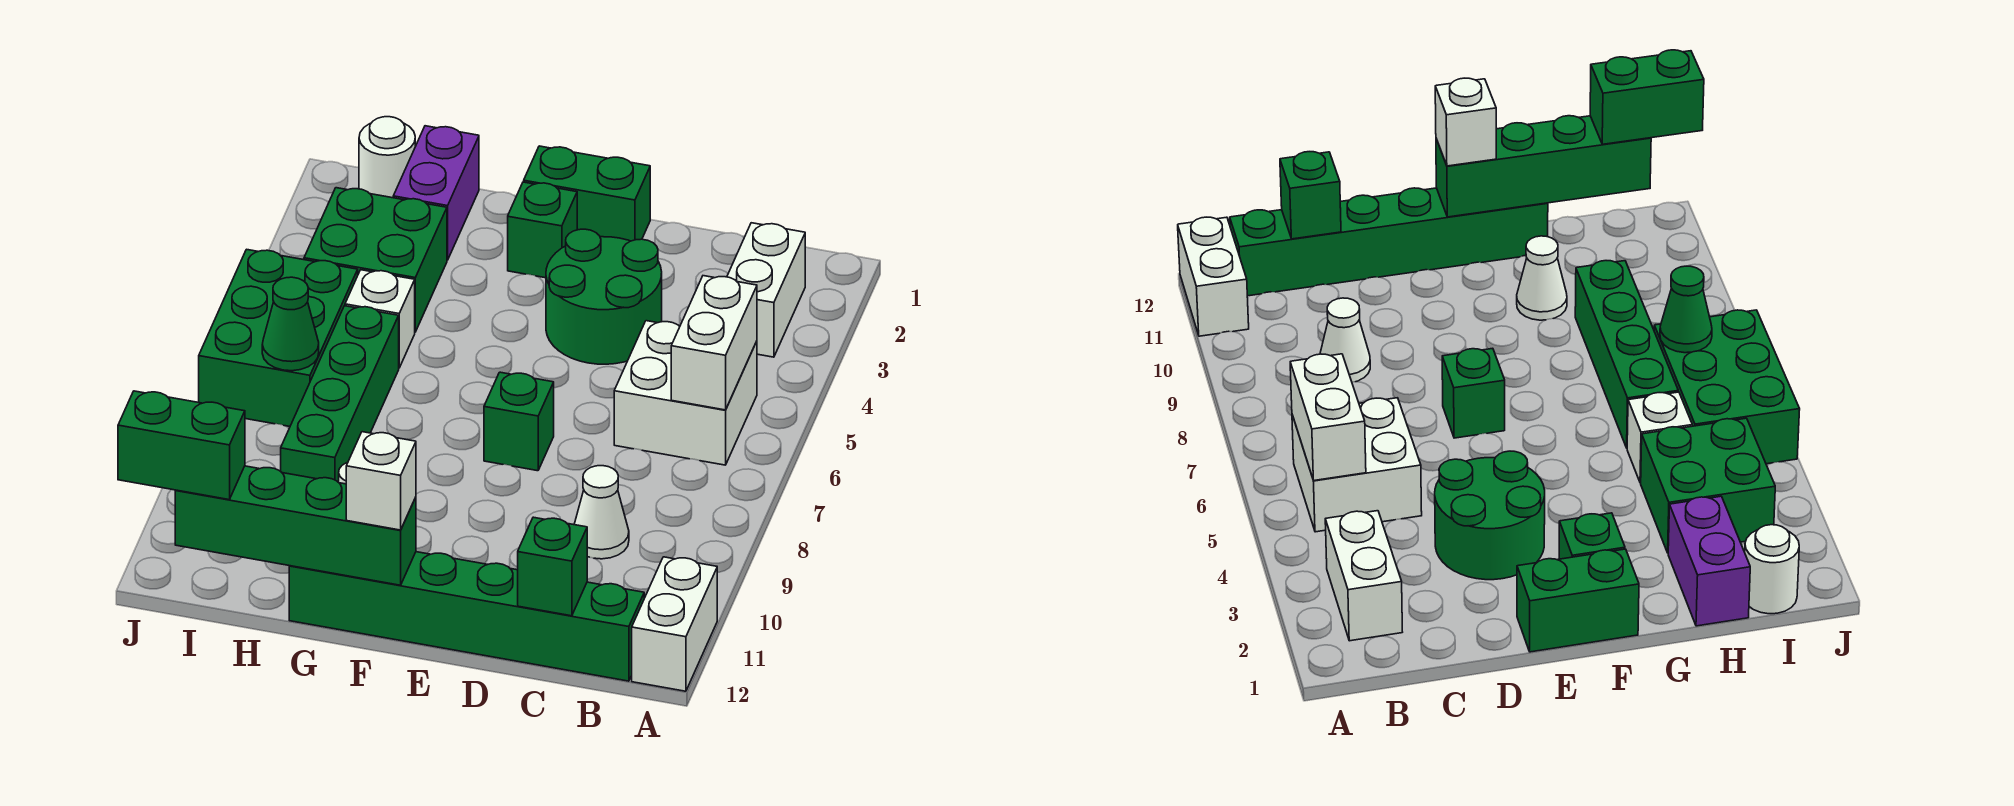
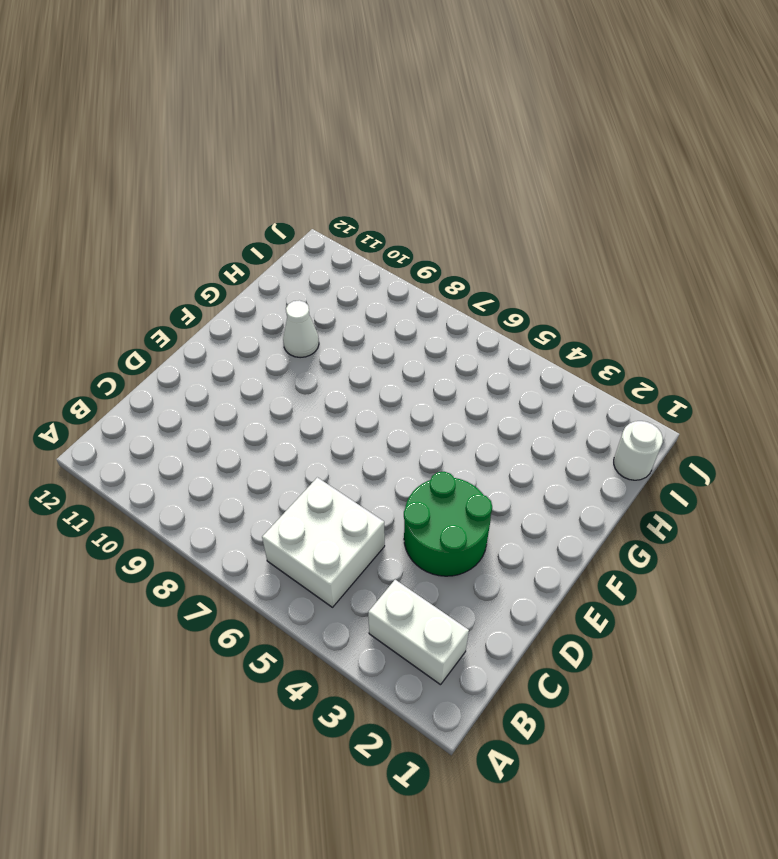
none -> white brick A11:A12 level 1
none -> green brick B12:G12 level 1
none -> white cone C9 level 1

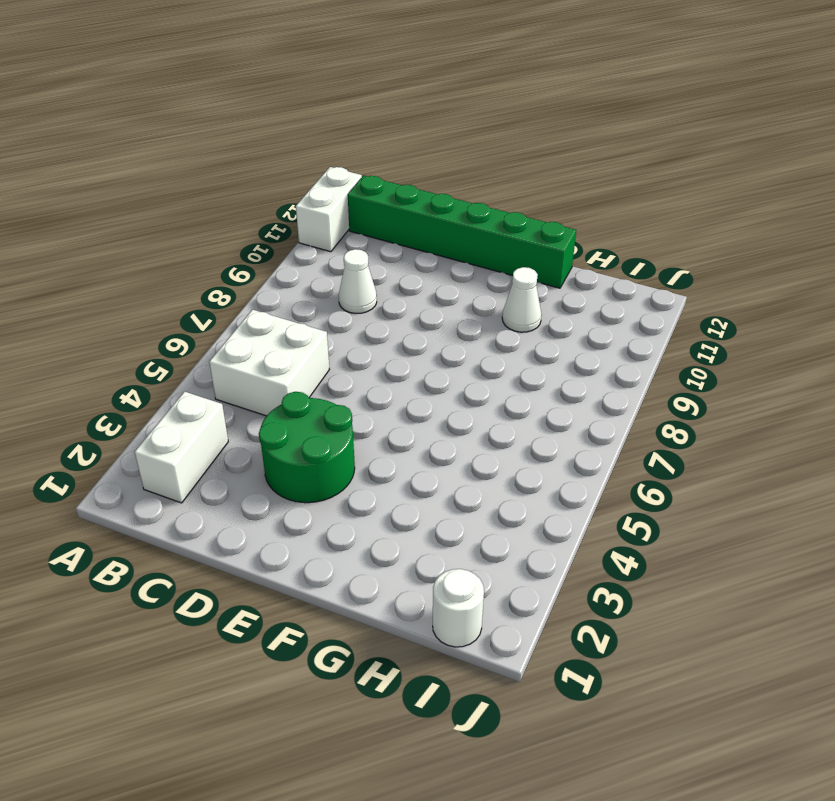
none -> green brick E1:F1 level 1
none -> green brick E7 level 1
none -> green brick F2 level 1

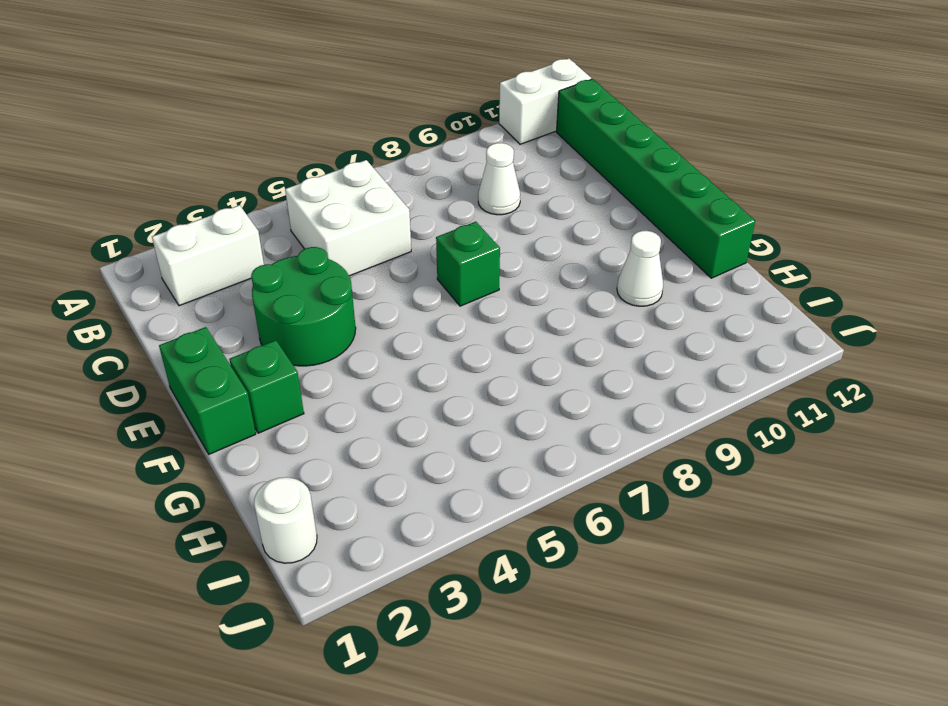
none -> purple brick H1:H2 level 1
none -> green brick H3:I4 level 1
none -> white brick H5 level 1

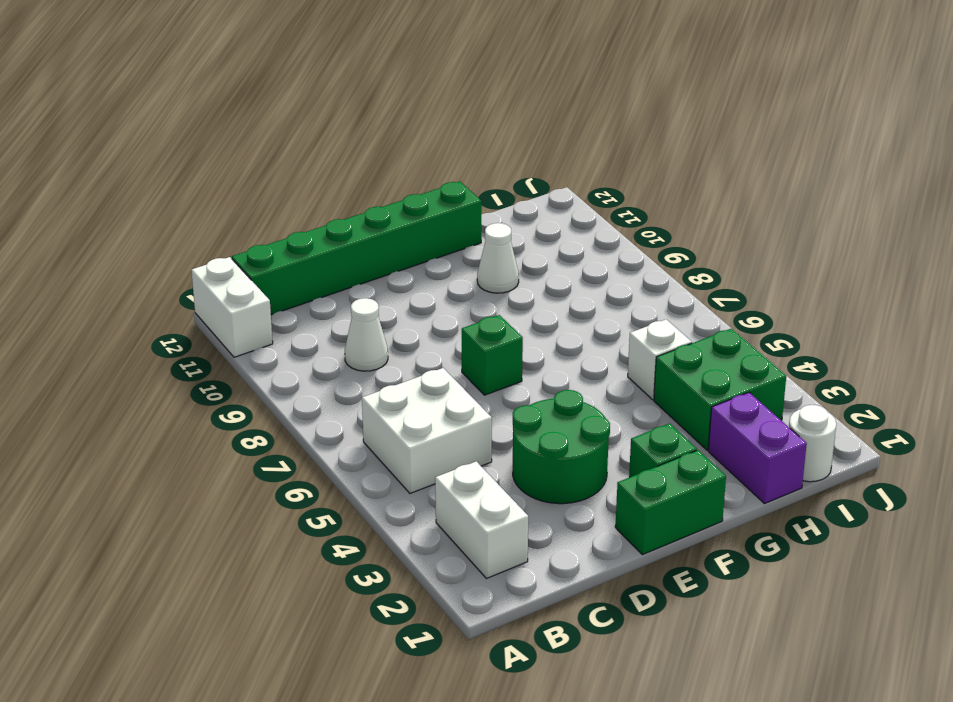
none -> green brick H6:H9 level 1
none -> green brick I5:J7 level 1
none -> white brick B5:B6 level 2

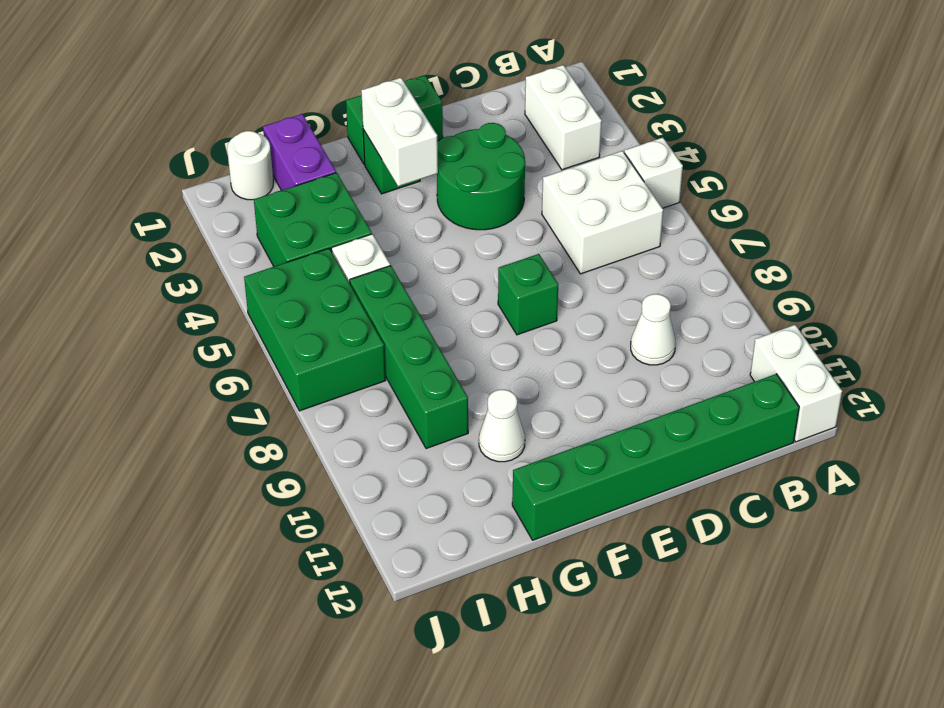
white brick A5 level 1 -> white brick F12 level 3
white brick F2:F3 level 2 -> white brick B5:B6 level 2
none -> green brick C12 level 2
none -> green brick F12:I12 level 2
none -> green cone I7 level 2

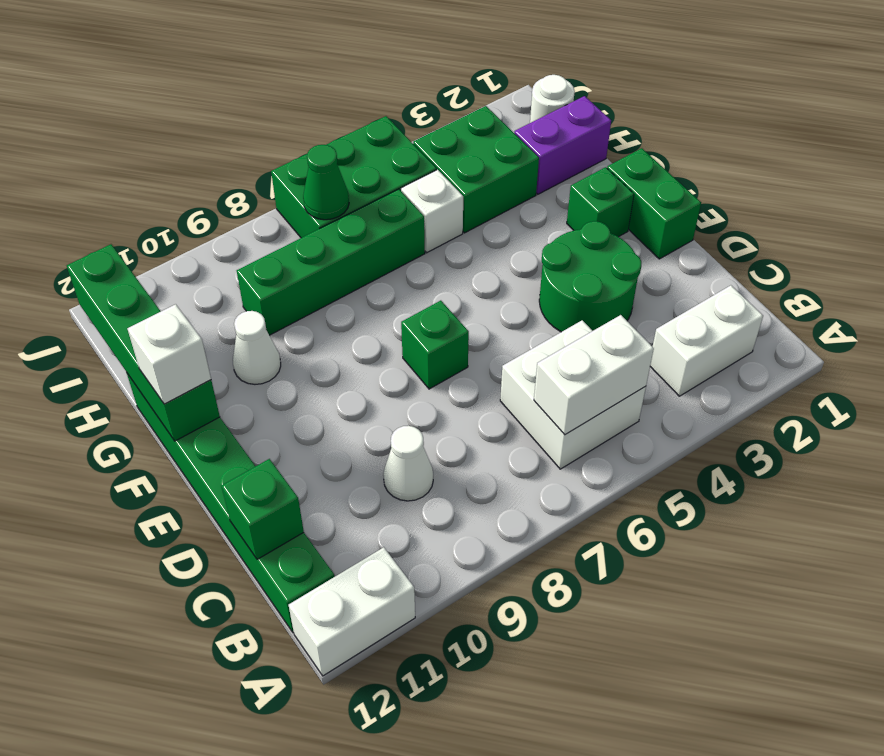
none -> green brick I12:J12 level 3

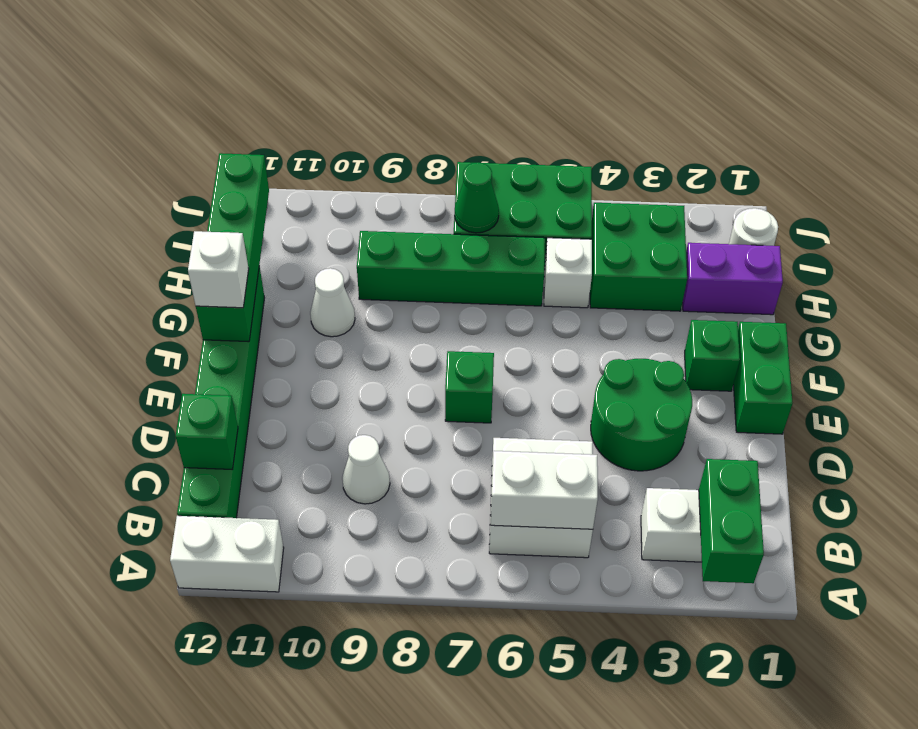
green brick A2:B2 level 2 -> green brick I12:J12 level 3

